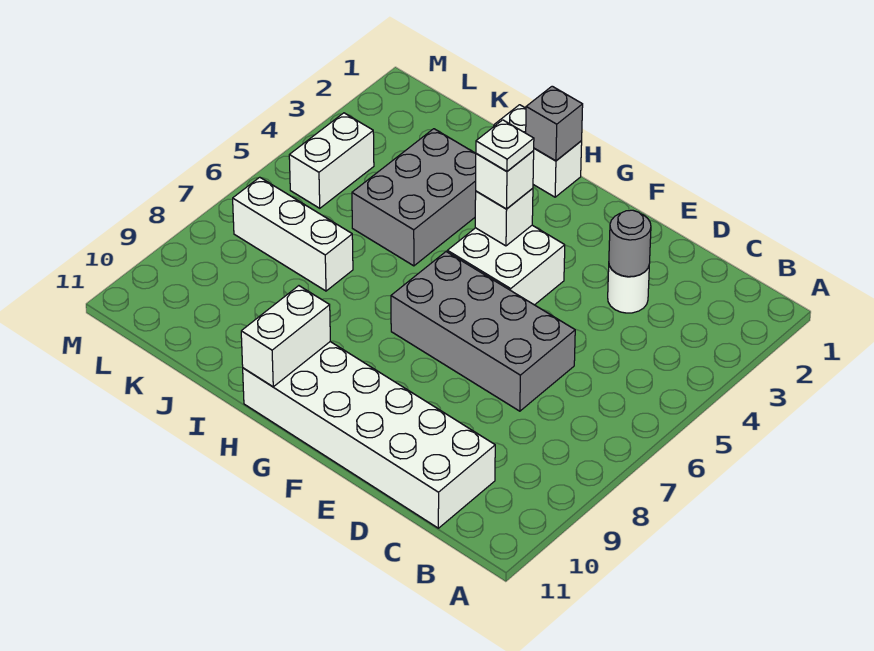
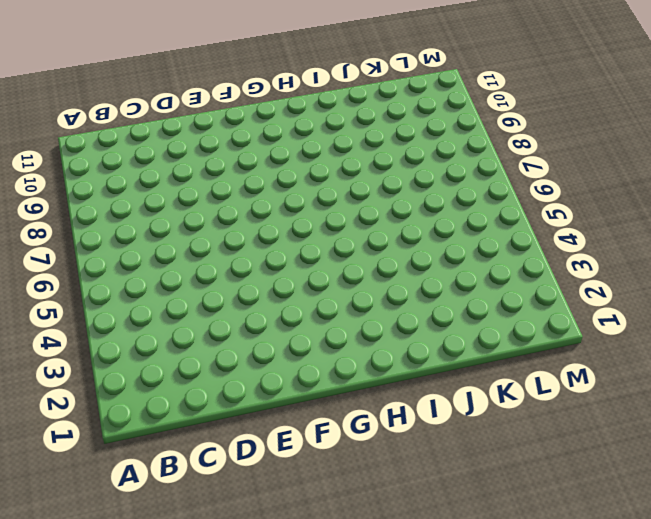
none -> white brick C10:H11 level 1
none -> white round brick D3 level 1
none -> grey brick D6:G7 level 1

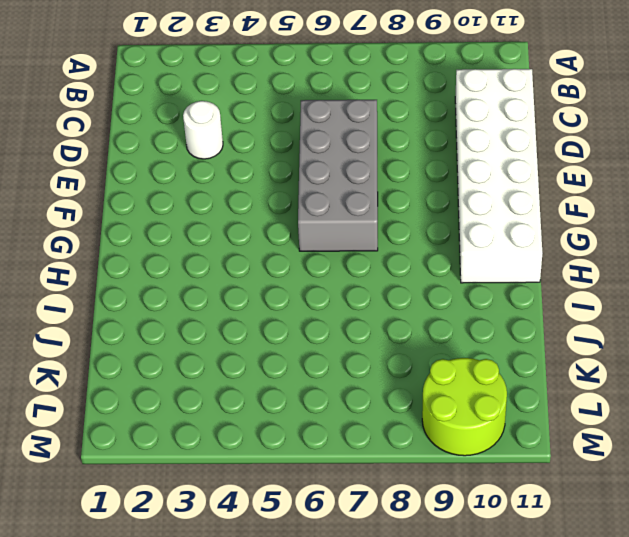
lime round brick L9:M10 level 1 -> none
none -> white brick F4:G5 level 1
none -> white brick H1:I1 level 1
none -> grey brick I3:J5 level 1

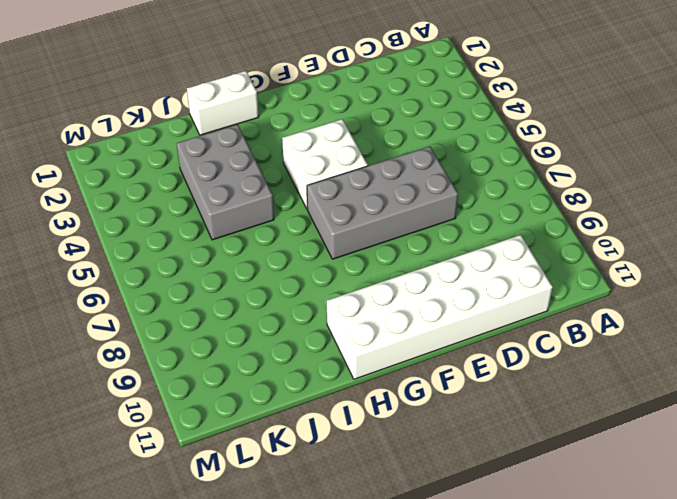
none -> white round brick D3 level 1
none -> white brick J7:L7 level 1
none -> white brick L4:L5 level 1

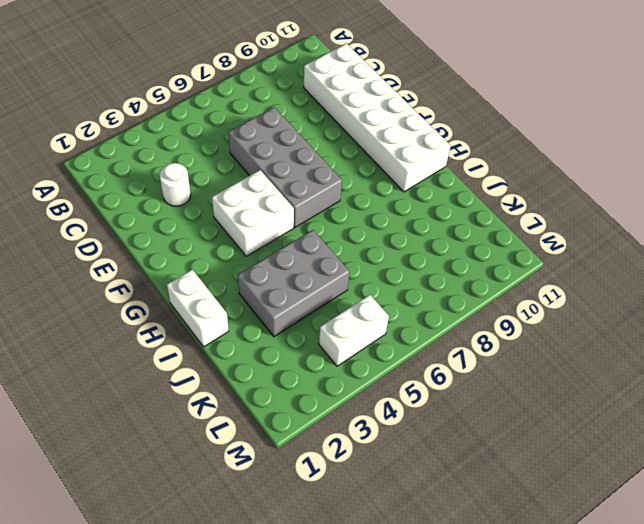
none -> white brick J7:L7 level 1
none -> grey round brick D3 level 2
none -> white brick G4 level 2

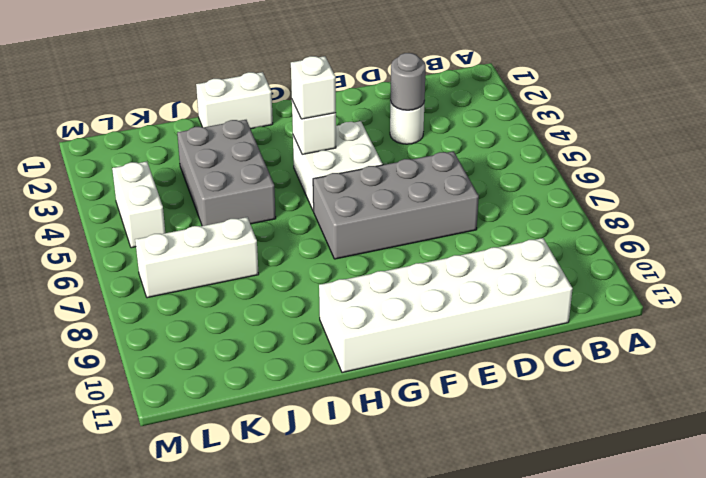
none -> grey brick H1 level 2
none -> white brick H10:H11 level 2
none -> white plate G4 level 4

